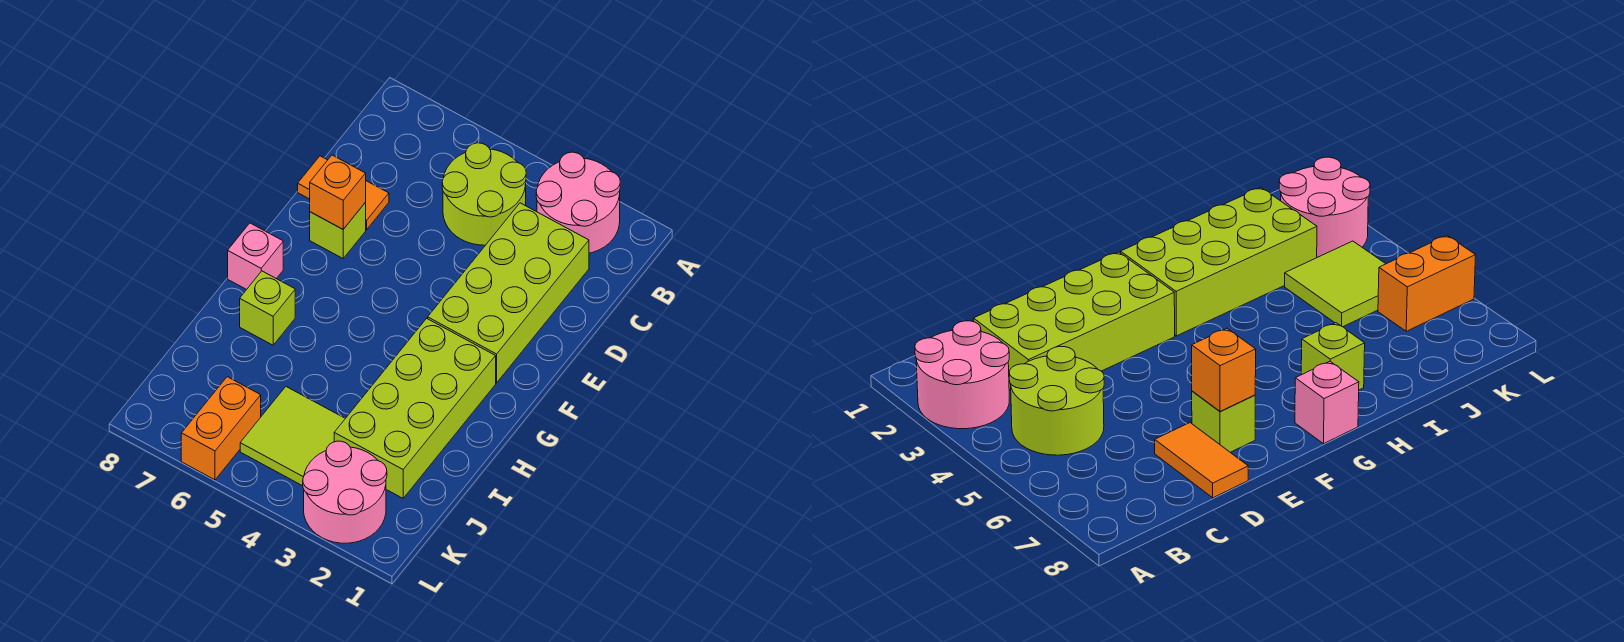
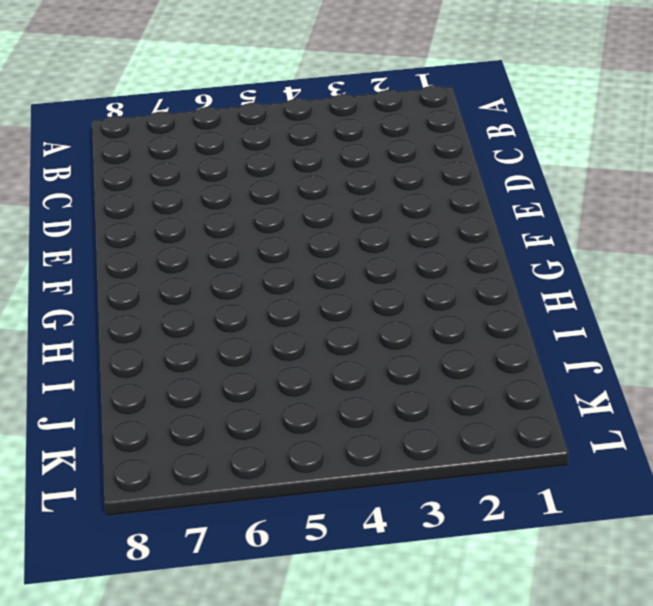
none -> pink round brick A2:B3 level 1
none -> lime round brick B4:C5 level 1
none -> lime brick C2:F3 level 1

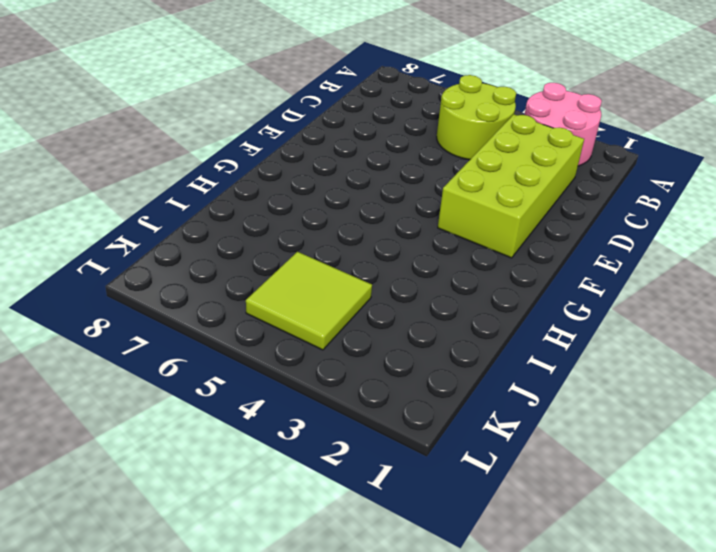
none -> orange tile D7:D8 level 1
none -> lime brick E7 level 1
none -> lime brick G2:J3 level 1

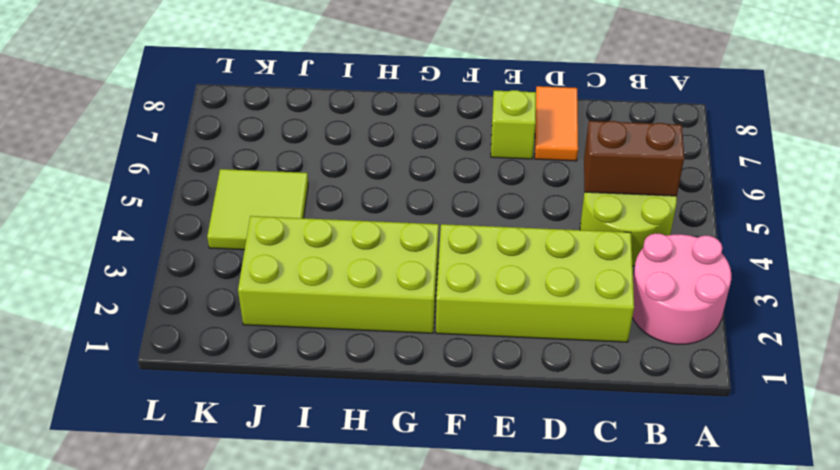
brown brick B5:C5 level 2 -> none
none -> pink brick G8 level 1
none -> lime brick H7 level 1
none -> pink round brick K2:L3 level 1

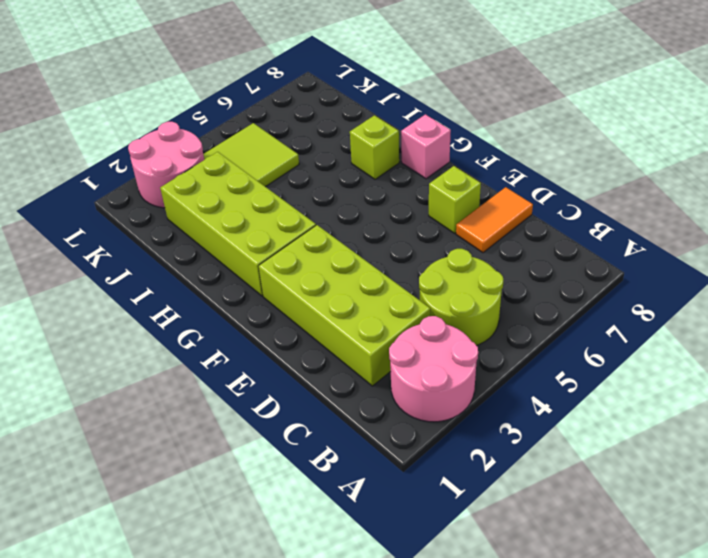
none -> orange brick K6:L6 level 1
none -> orange brick E7 level 2

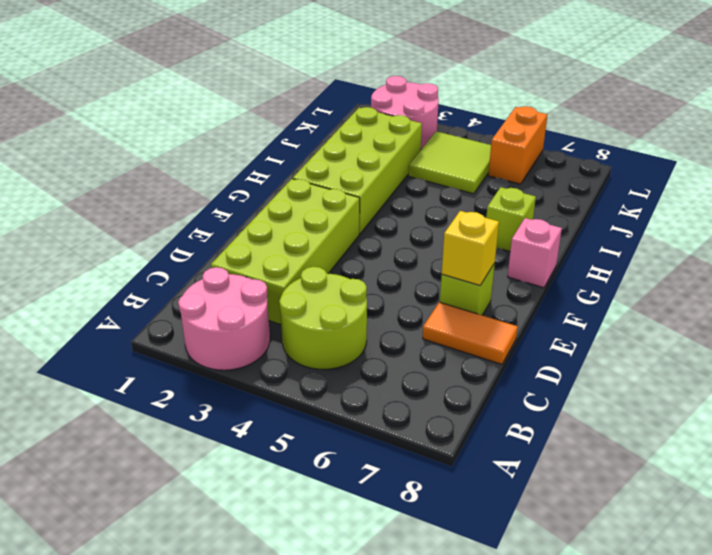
yellow brick E7 level 2 -> orange brick E7 level 2

